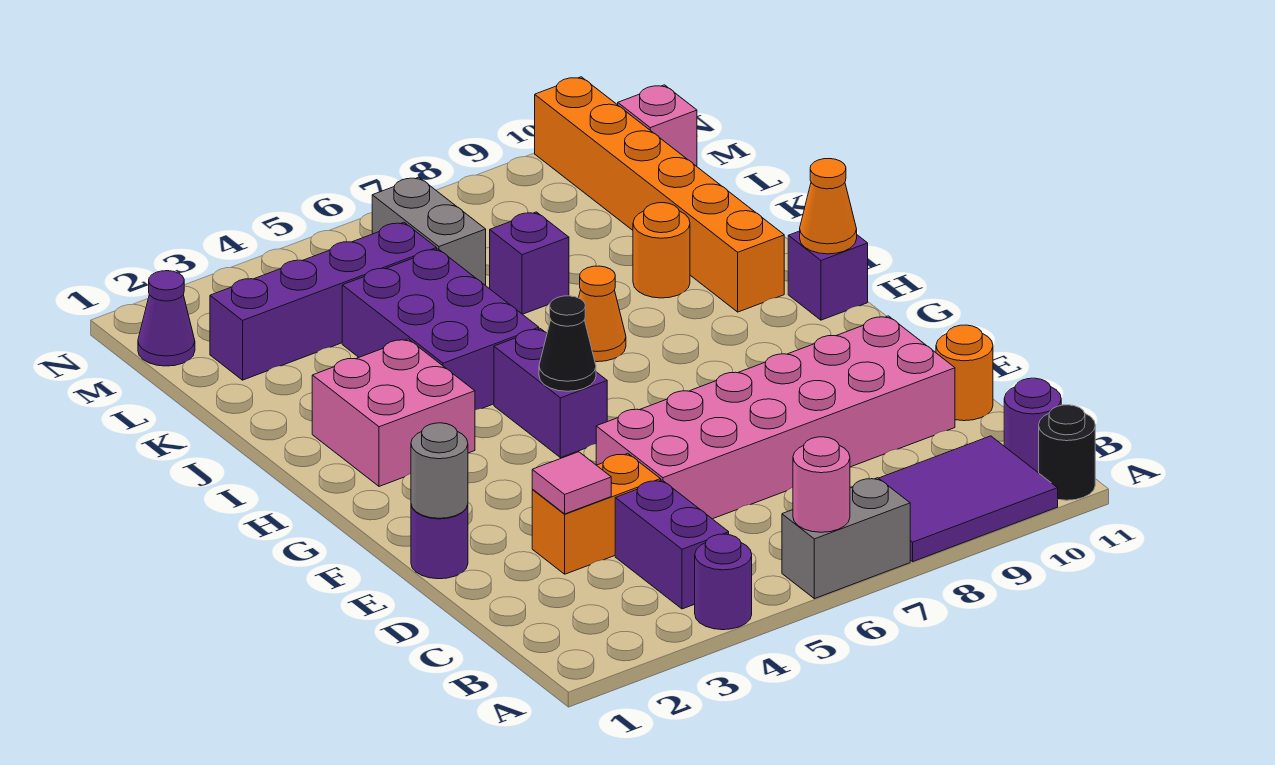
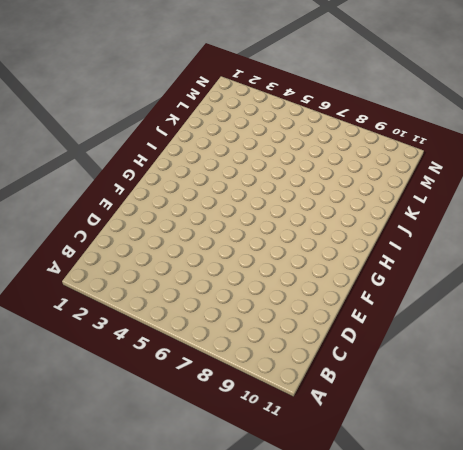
none -> purple round brick A4 level 1
none -> grey brick A6:A7 level 1
none -> purple tile A8:B10 level 1

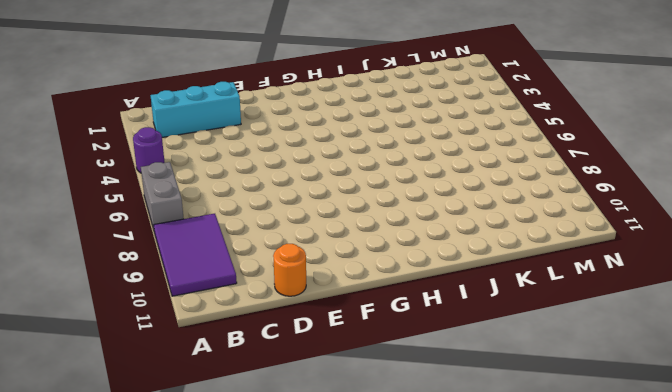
cyan brick B2:D2 level 1 -> none
none -> black round brick A11 level 1
none -> purple brick B4:C4 level 1
none -> purple round brick B11 level 1

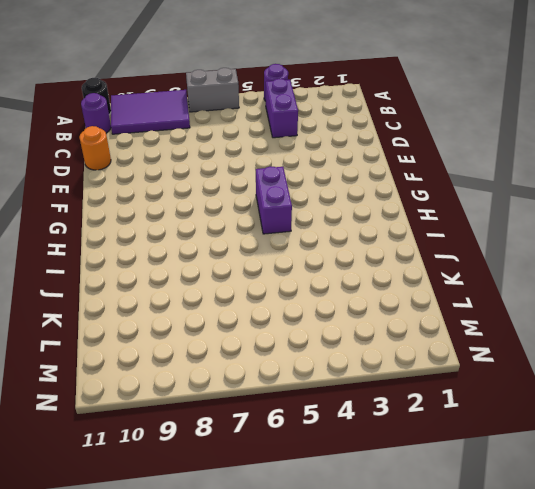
none -> orange brick D3:D4 level 1
none -> pink brick D5:E10 level 1
none -> purple round brick E1 level 1

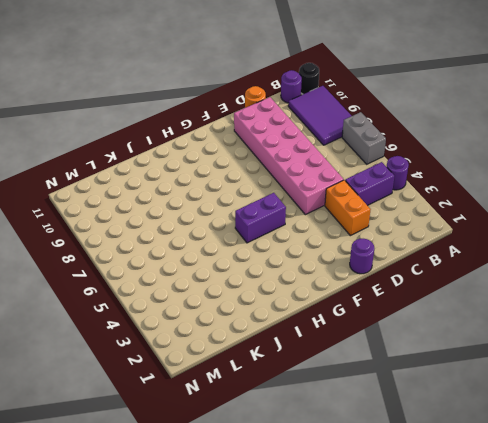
none -> pink brick H2:I3 level 1
none -> purple brick H11 level 1
none -> purple brick I4:K5 level 1

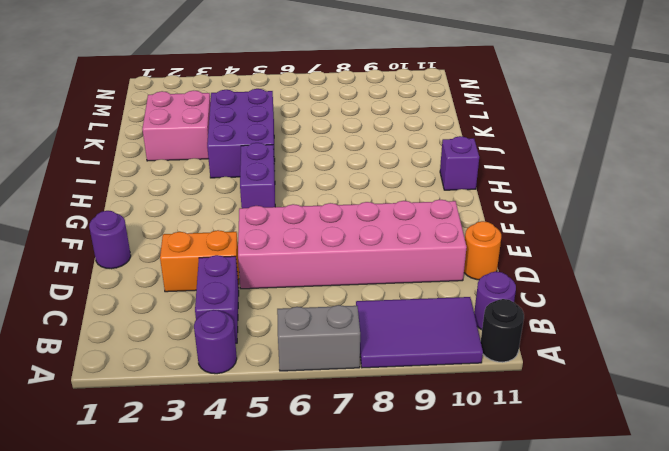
pink brick J2:K3 level 1 -> pink brick H2:I3 level 1
none -> orange cone I7 level 1
none -> orange brick I10:N10 level 1
none -> orange round brick J9 level 1

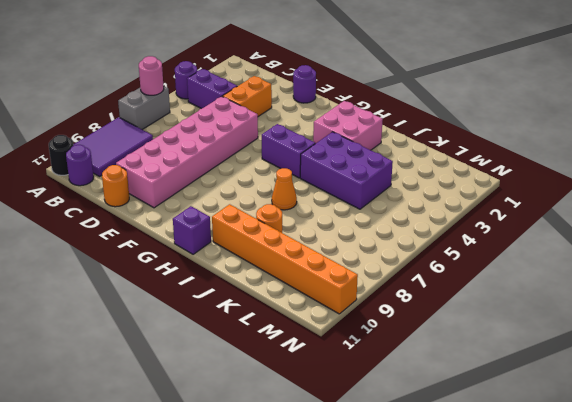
none -> purple brick K7 level 1
none -> purple brick L2:L5 level 1
none -> grey brick L6:M6 level 1

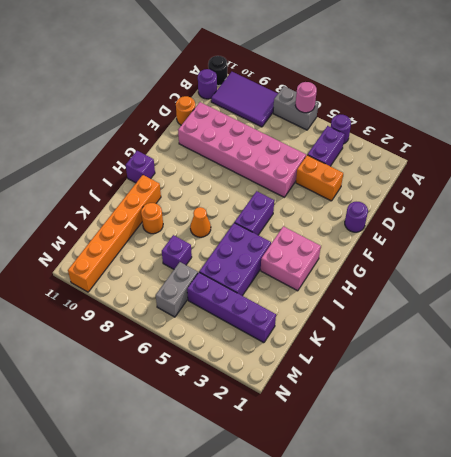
none -> purple cone M1 level 1
none -> pink brick M11 level 1
none -> pink tile D3 level 2

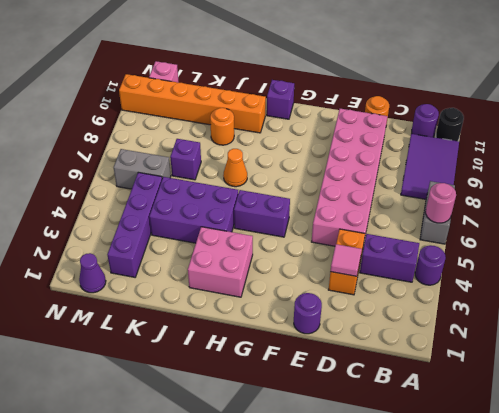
none -> grey round brick E1 level 2
none -> black cone G5 level 2
none -> orange cone H11 level 2

